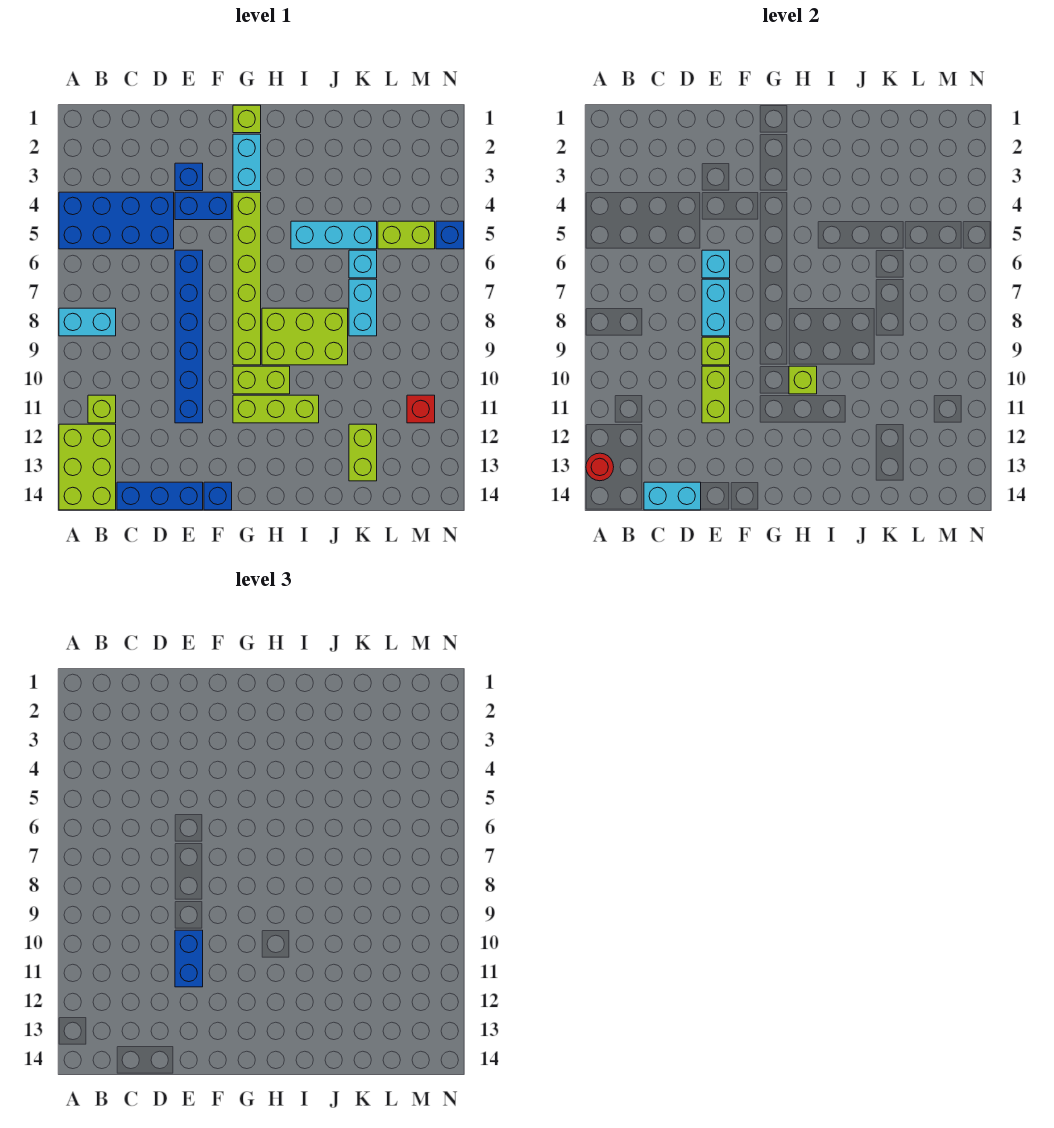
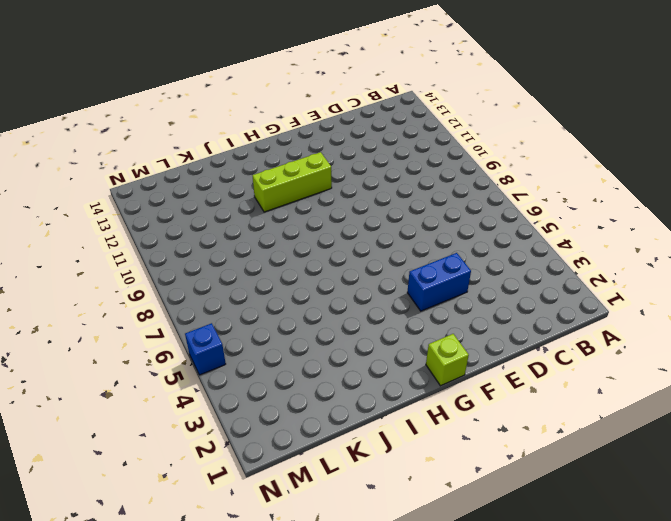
none -> blue brick A4:D5 level 1
none -> cyan brick A8:B8 level 1
none -> lime brick A12:B14 level 1
none -> lime brick B11 level 1

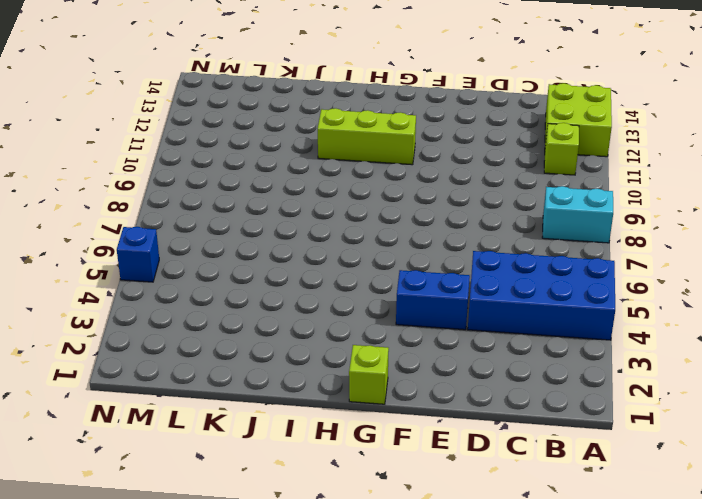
lime brick A12:B13 level 1 -> lime brick A12:B14 level 1
none -> blue brick C14:E14 level 1
none -> blue brick E3 level 1
none -> blue brick E6:E11 level 1
none -> blue brick F14 level 1

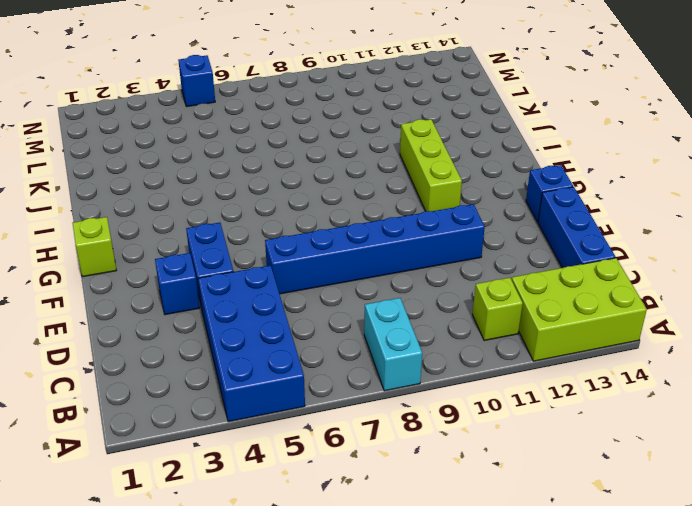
none -> cyan brick G2:G3 level 1
none -> lime brick G4:G9 level 1
none -> lime brick G10:H10 level 1
none -> lime brick H8:J9 level 1

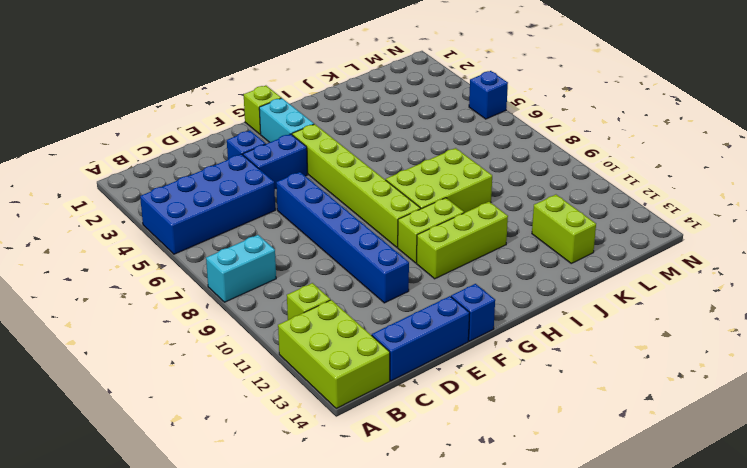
none -> cyan brick I5:K5 level 1
none -> cyan brick K6 level 1
none -> cyan brick K7:K8 level 1
none -> lime brick L5:M5 level 1

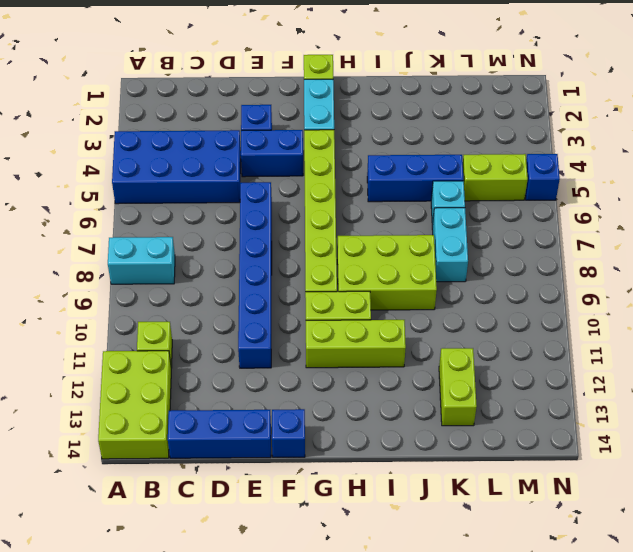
blue brick I5:K5 level 1 -> cyan brick I5:K5 level 1
none -> red brick M11 level 1
none -> red round brick A13 level 2
none -> cyan brick C14:D14 level 2
none -> cyan brick E6 level 2

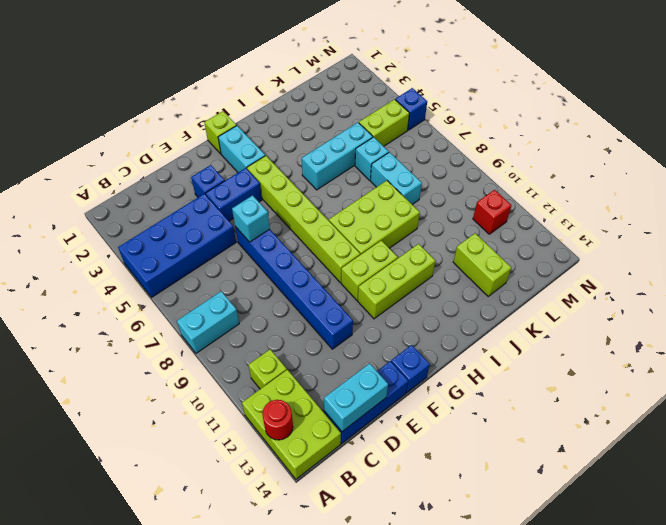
none -> cyan brick E7:E8 level 2
none -> lime brick E9 level 2
none -> lime brick E10:E11 level 2
none -> lime brick H10 level 2

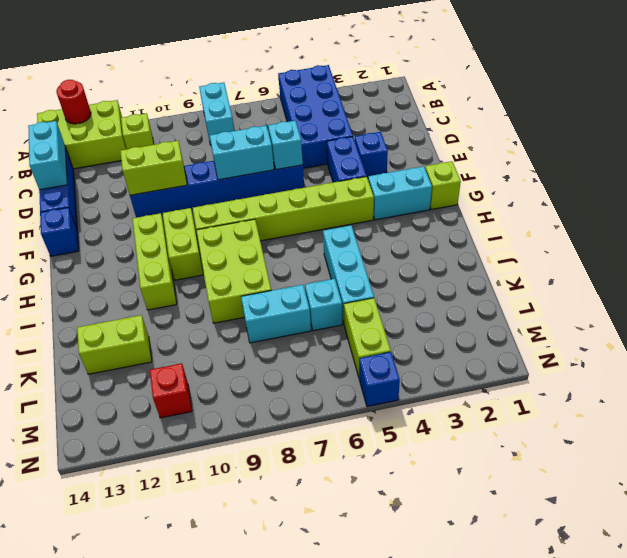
none -> lime brick E9 level 2
none -> lime brick H10 level 2
none -> blue brick E10:E11 level 3

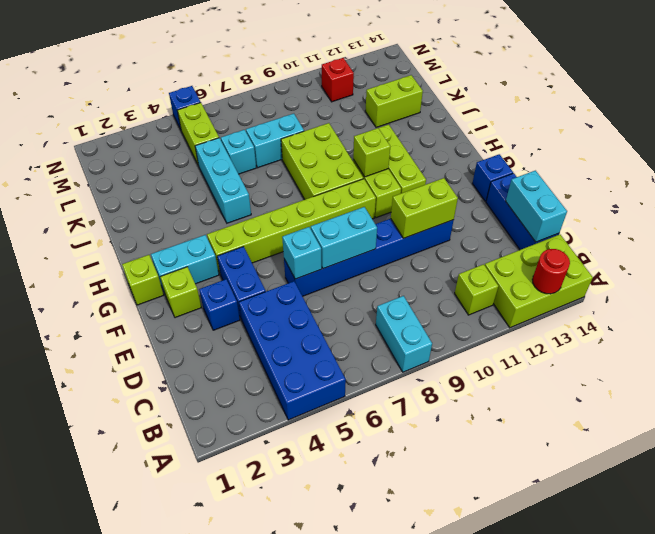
lime brick F2 level 1 -> lime brick E9 level 2
none -> blue brick E10:E11 level 3

